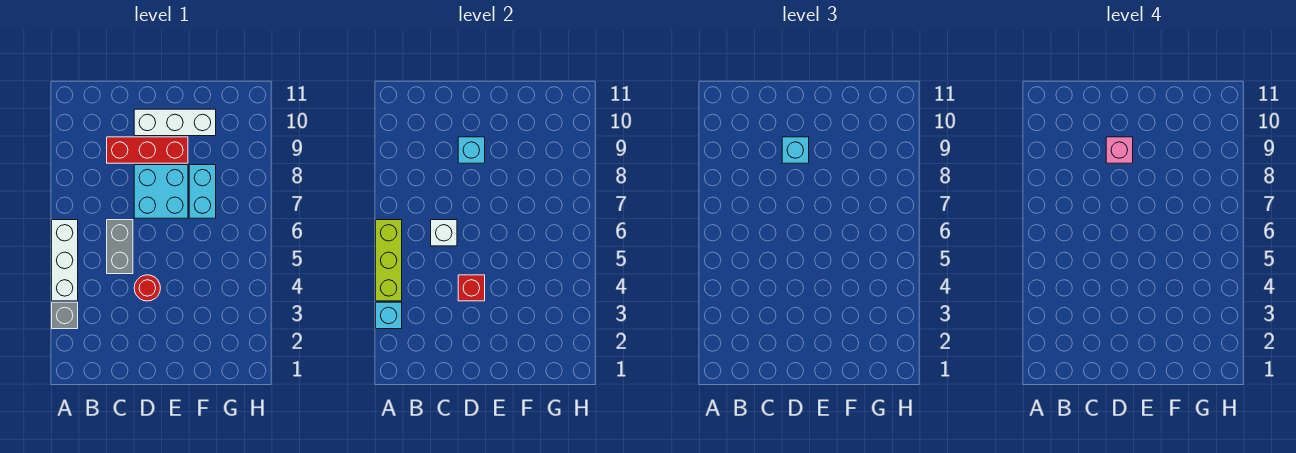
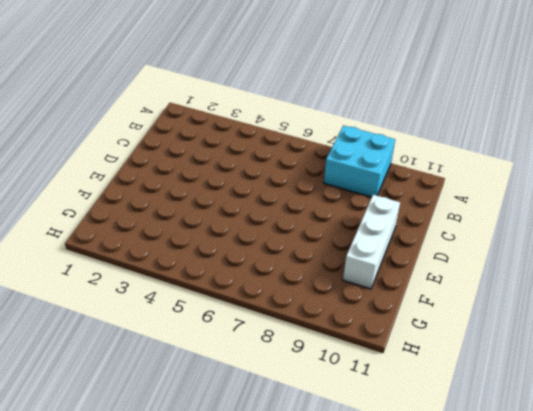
cyan brick A8:B9 level 1 -> cyan brick D7:E8 level 1
none -> grey brick A3 level 1
none -> white brick A4:A6 level 1
none -> grey brick C5:C6 level 1

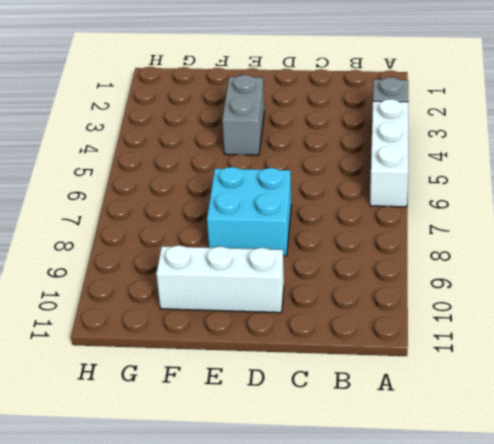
grey brick E3:E4 level 1 -> grey brick C5:C6 level 1
none -> red brick C9:E9 level 1
none -> red round brick D4 level 1
none -> cyan brick F7:F8 level 1

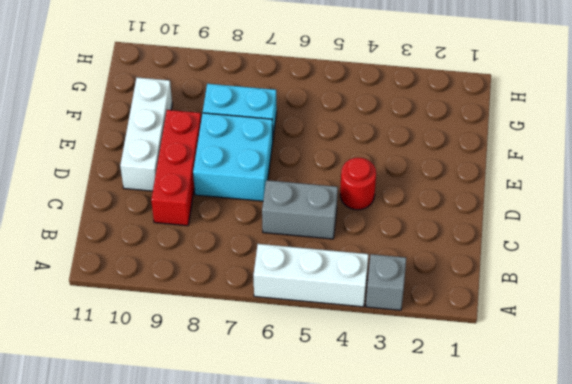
none -> cyan brick A3 level 2
none -> lime brick A4:A6 level 2
none -> white brick C6 level 2

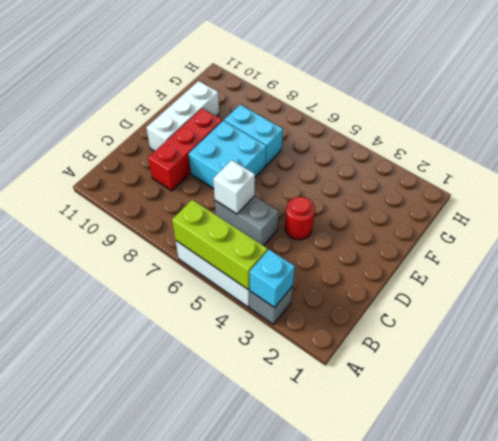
none -> red brick D4 level 2
none -> cyan brick D9 level 2
none -> cyan brick D9 level 3

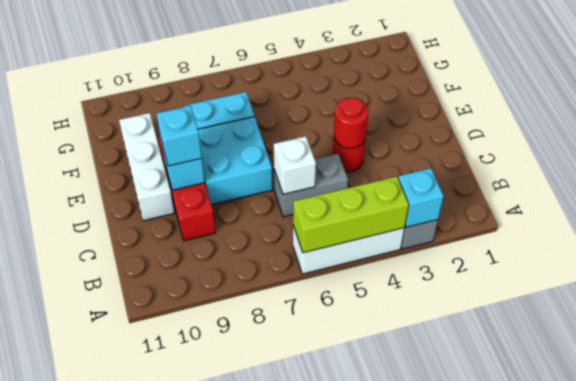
red round brick D4 level 2 -> red brick D4 level 2
none -> pink brick D9 level 4

